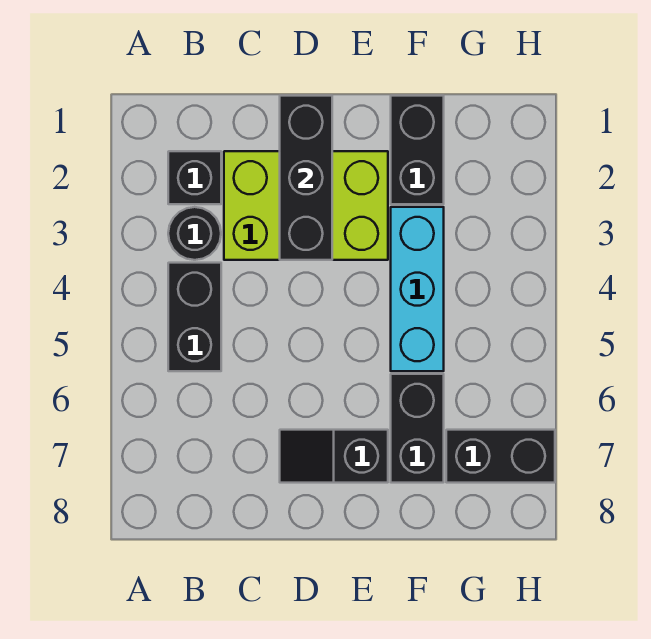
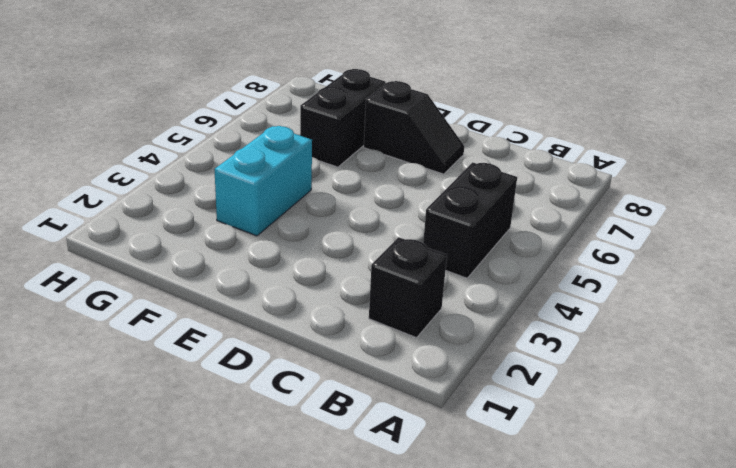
cyan brick F3:F4 level 1 -> cyan brick F3:F5 level 1
none -> black round brick B3 level 1
none -> lime brick C2:E3 level 1

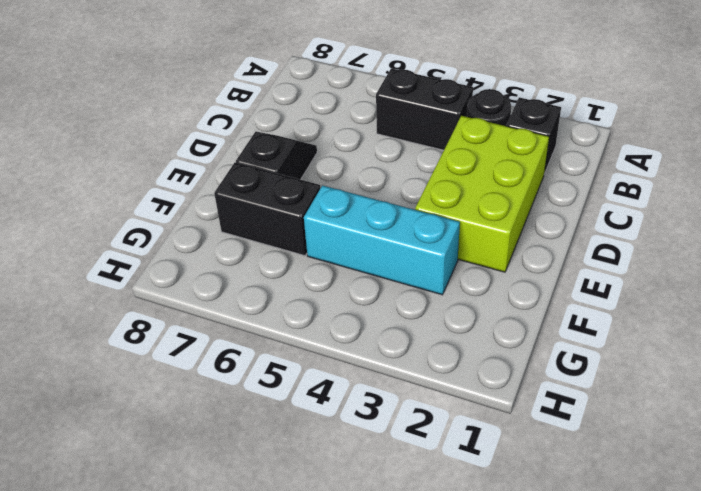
none -> black brick F1:F2 level 1
none -> black brick G7:H7 level 1

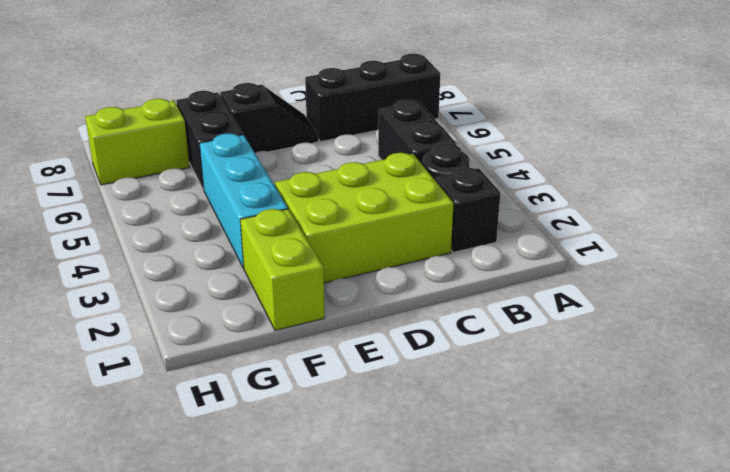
black brick A7:C7 level 1 -> black brick D1:D3 level 2
lime brick F1:F2 level 1 -> black brick F1:F2 level 1
lime brick G7:H7 level 1 -> black brick G7:H7 level 1

